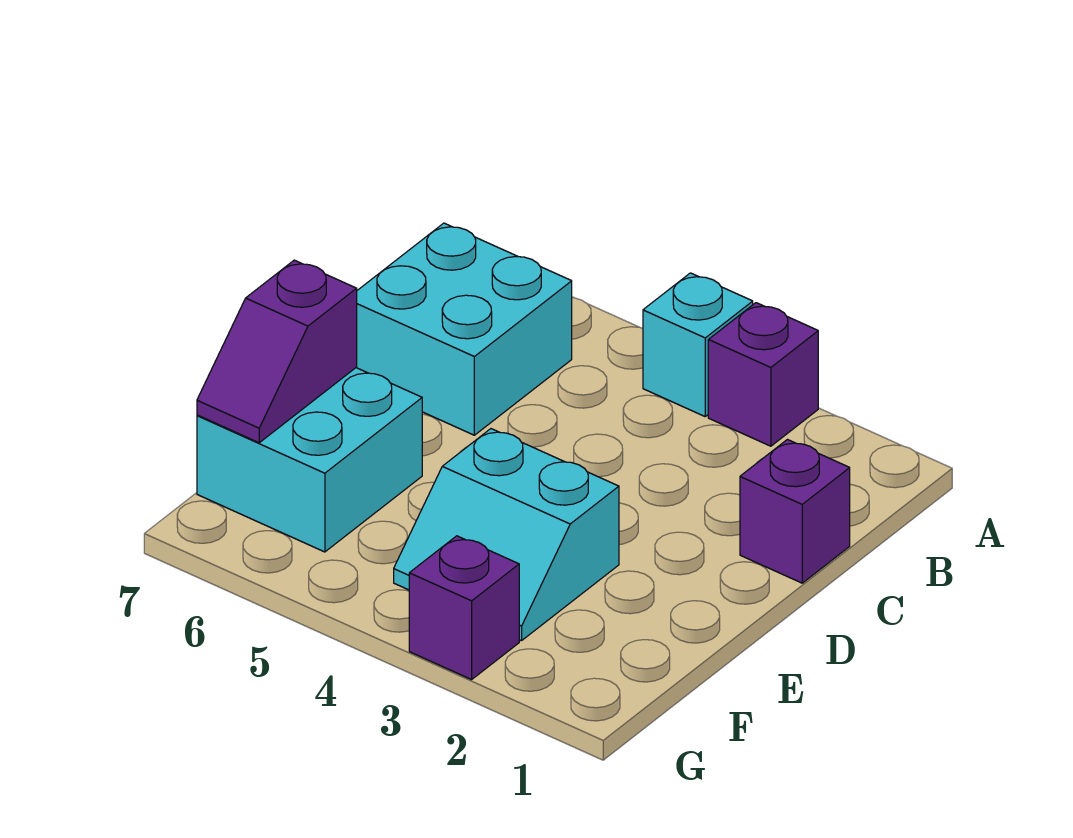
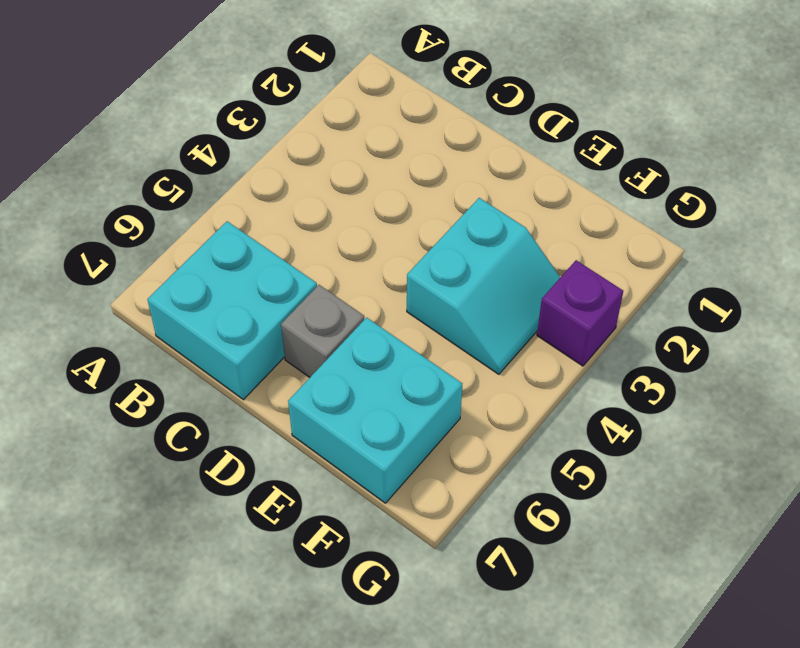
grey brick D6 level 1 -> none
none -> purple brick A3 level 1
none -> cyan brick A4 level 1

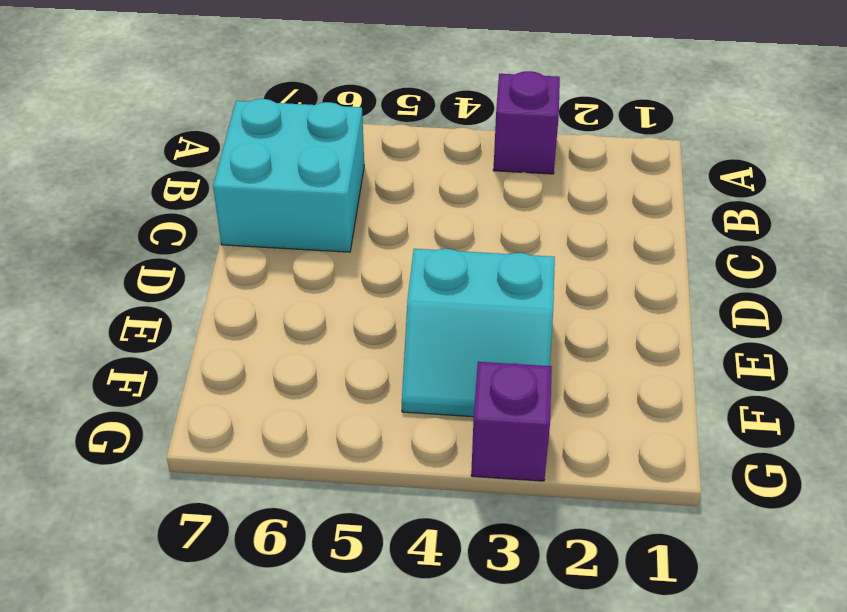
none -> cyan brick A4 level 1
none -> purple brick C1 level 1

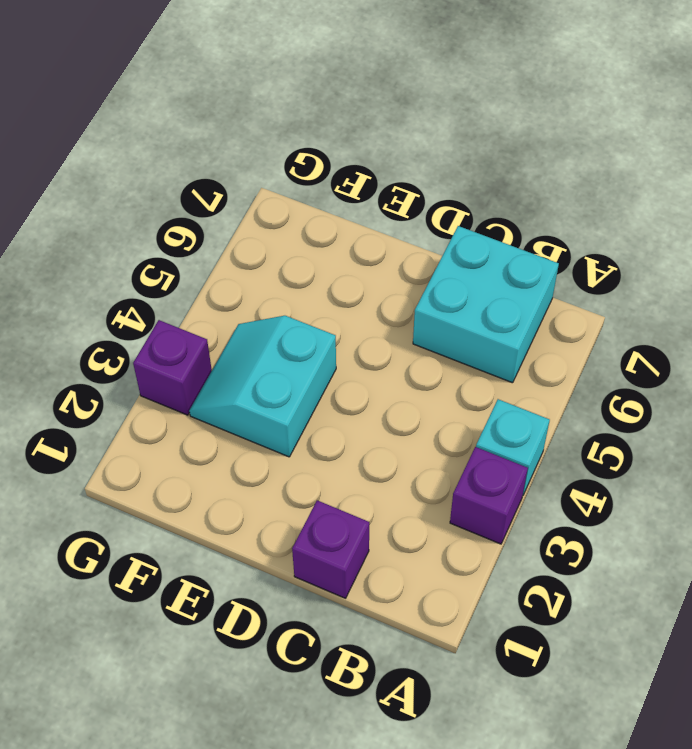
none -> cyan brick E6:F7 level 1
none -> purple slope E7:F7 level 2 top E

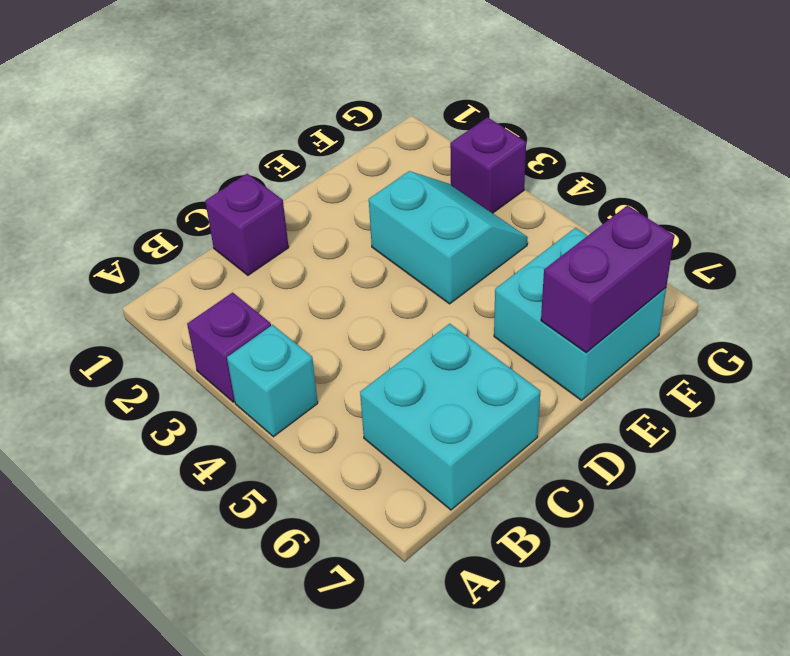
purple brick E7:F7 level 2 -> purple slope E7:F7 level 2 top E

